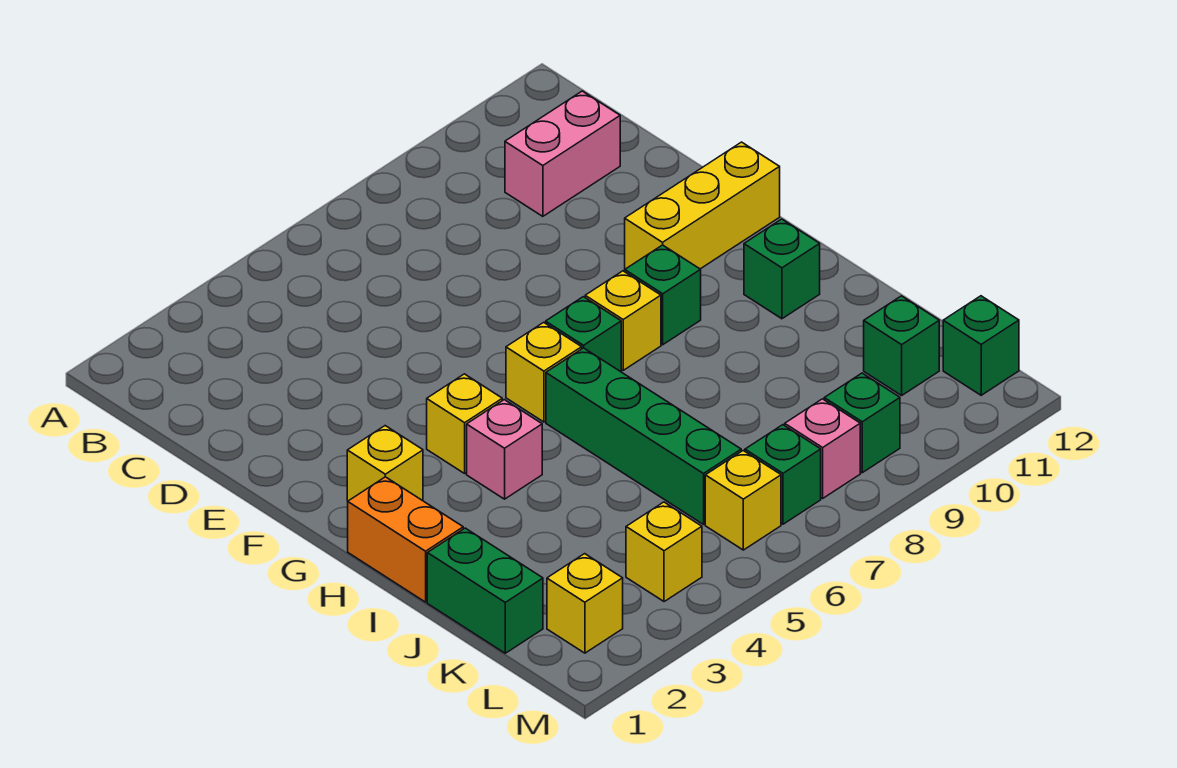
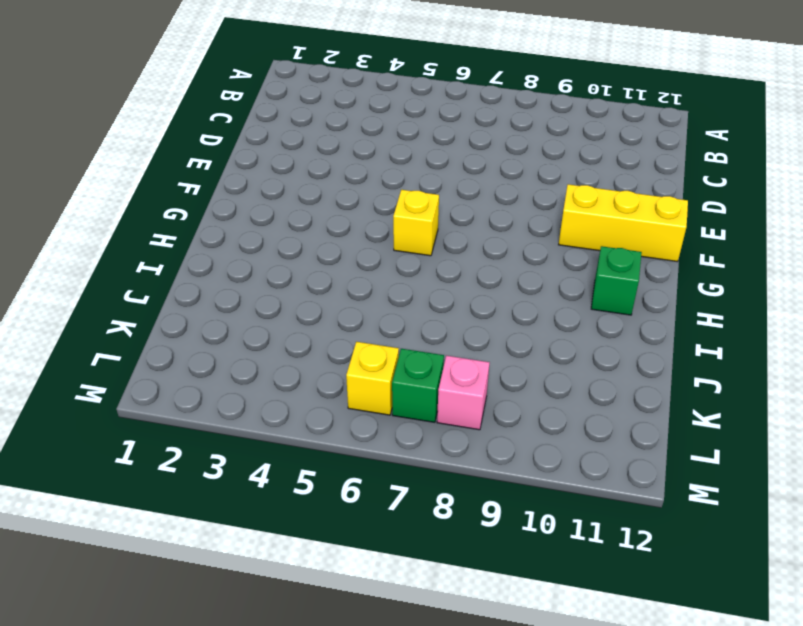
none -> pink brick C10:C11 level 1
none -> yellow brick G2 level 1
none -> yellow brick G4 level 1

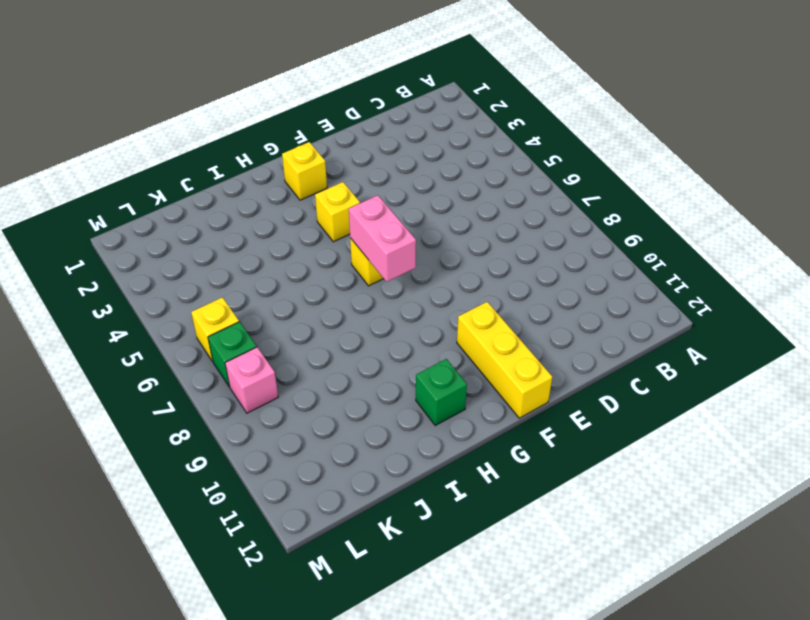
pink brick G6:G7 level 2 -> pink brick C10:C11 level 1
none -> green brick G7 level 1
none -> yellow brick G8 level 1
none -> green brick G9 level 1

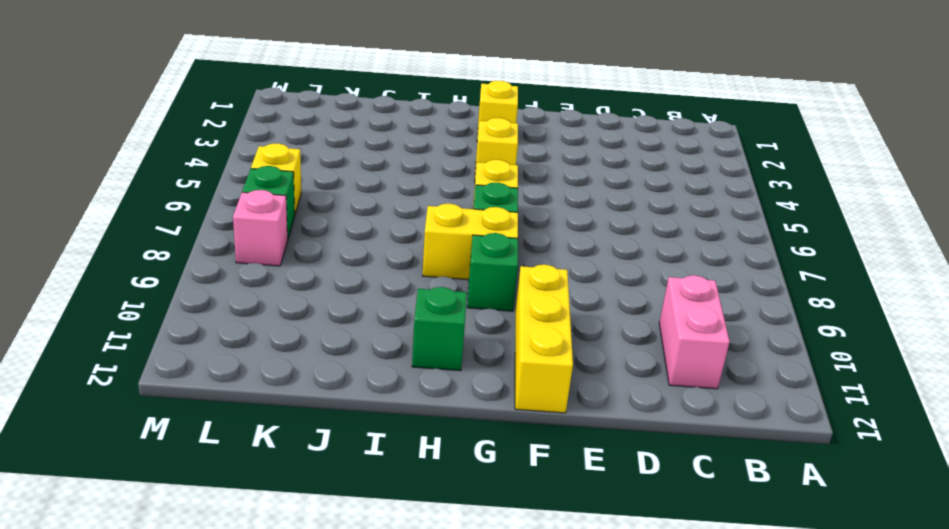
yellow brick G8:H8 level 1 -> yellow brick G8 level 1
none -> orange brick H1:I1 level 1
none -> pink brick H4 level 1
none -> green brick H6:K6 level 1

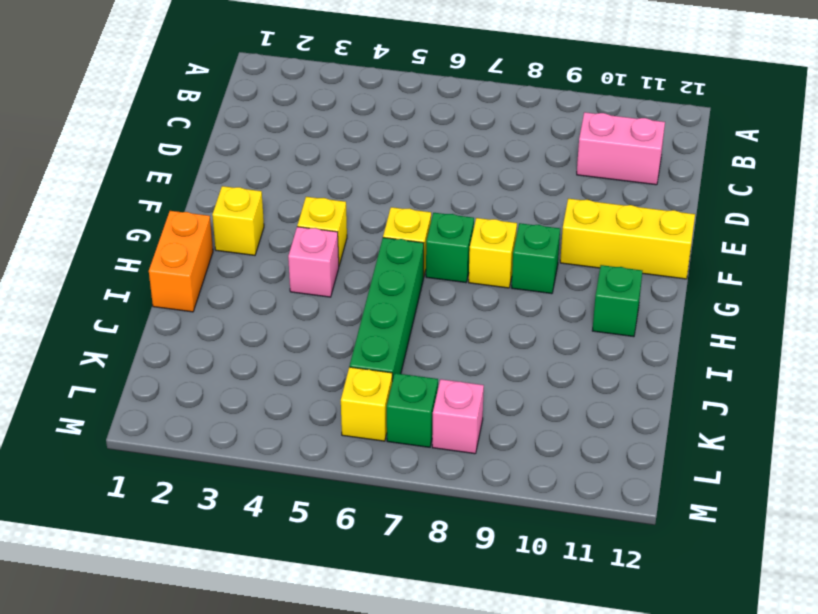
none -> green brick J1:K1 level 1
none -> green brick K11 level 1
none -> yellow brick L2 level 1

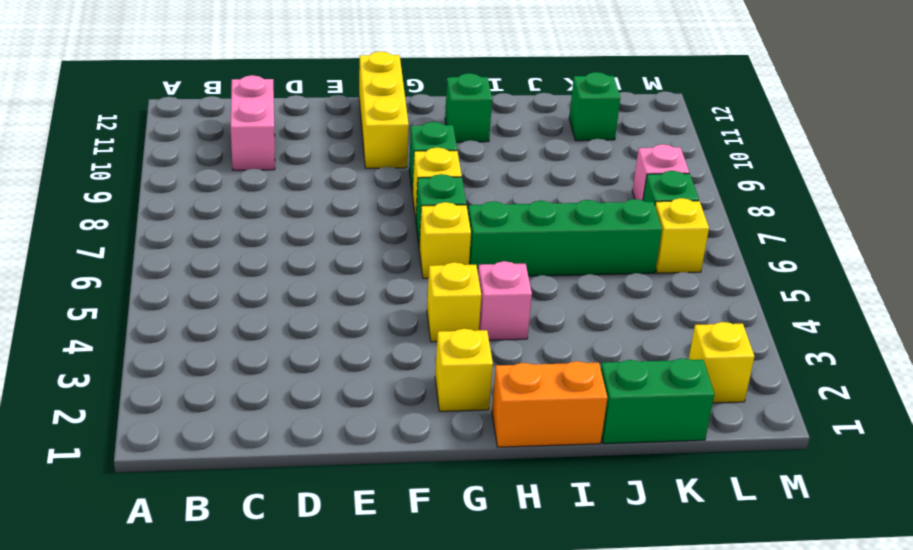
none -> yellow brick L4 level 1
none -> green brick L9 level 1
none -> green brick L12 level 1

